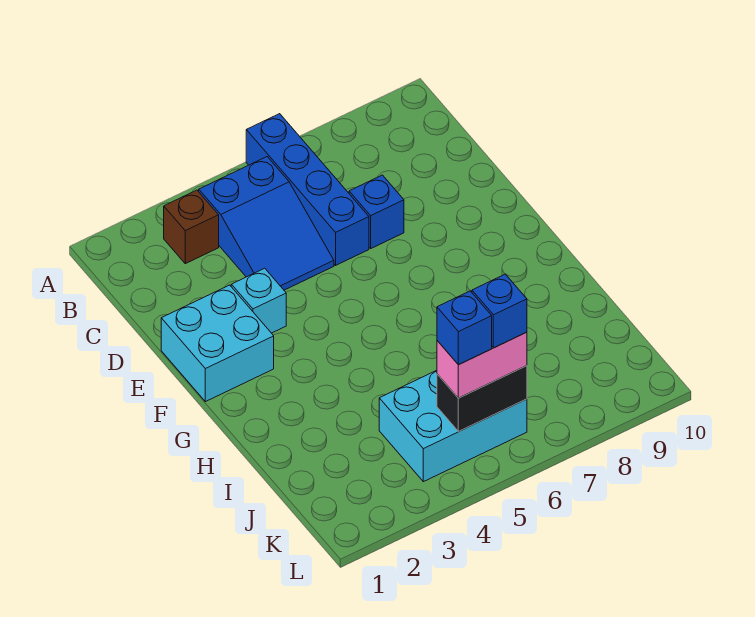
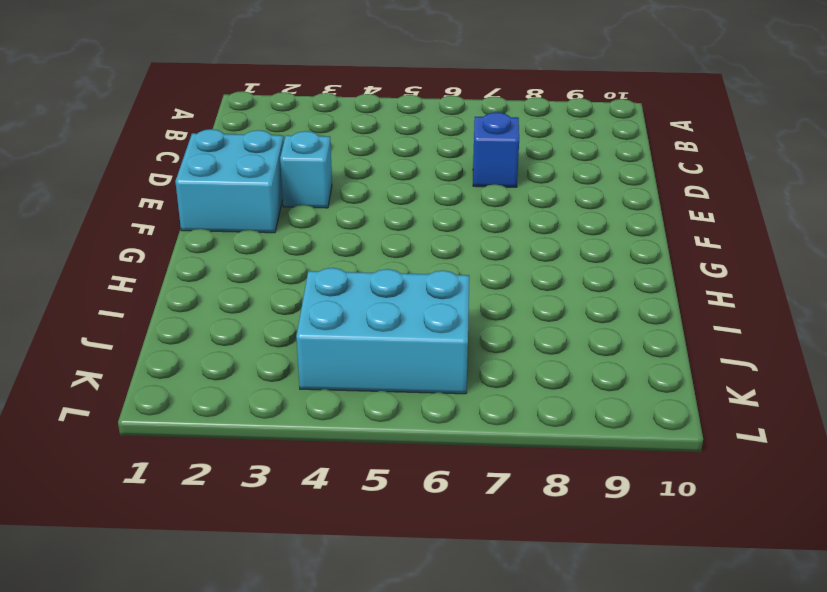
none -> blue brick A6:D6 level 1
none -> brown brick B3 level 1

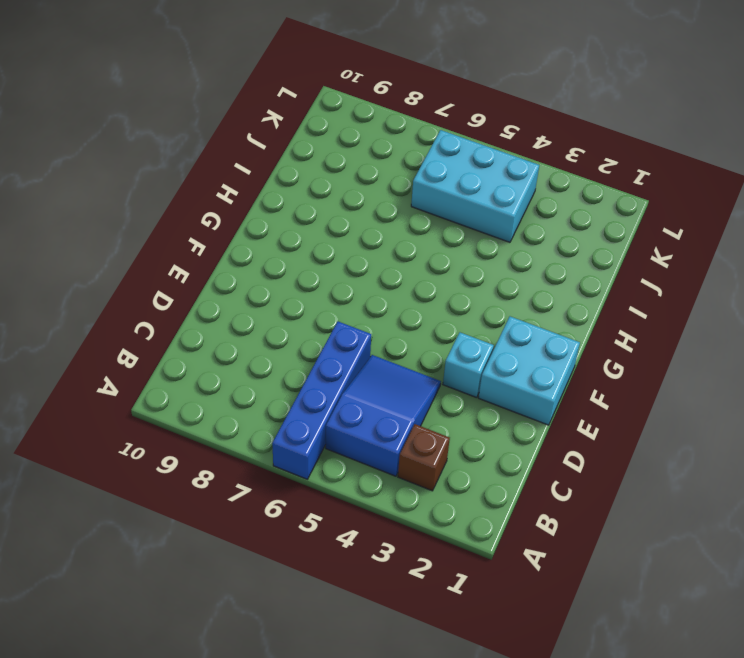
none -> blue brick D7 level 1
none -> black brick K5:K6 level 2

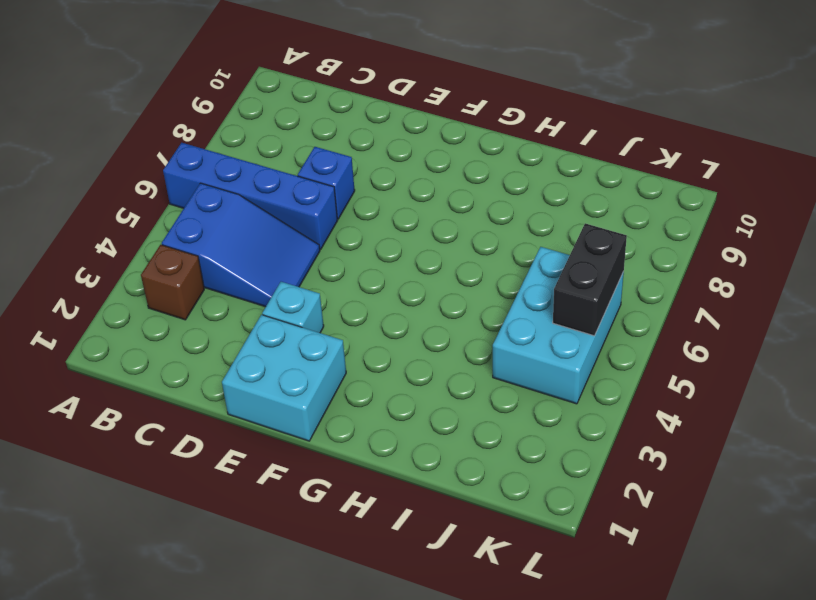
none -> pink brick K5:K6 level 3
none -> blue brick K5 level 4

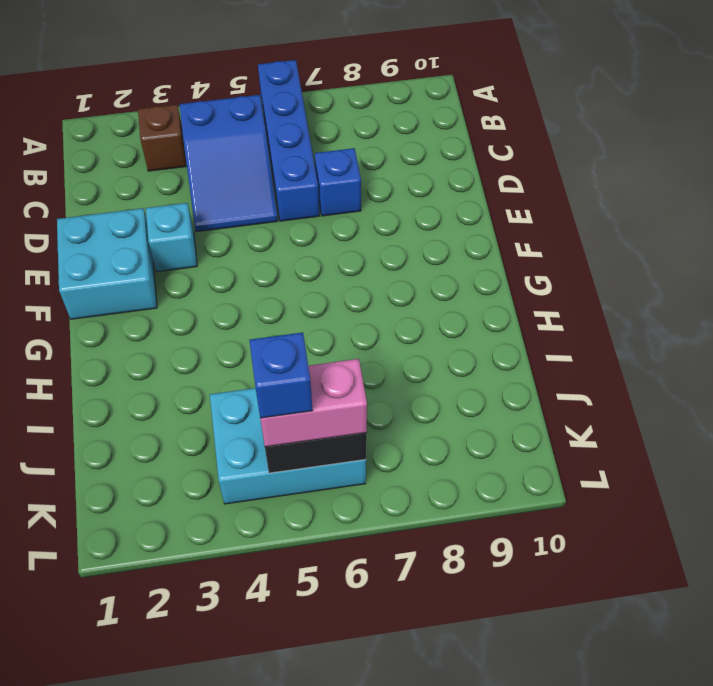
none -> blue brick K6 level 4

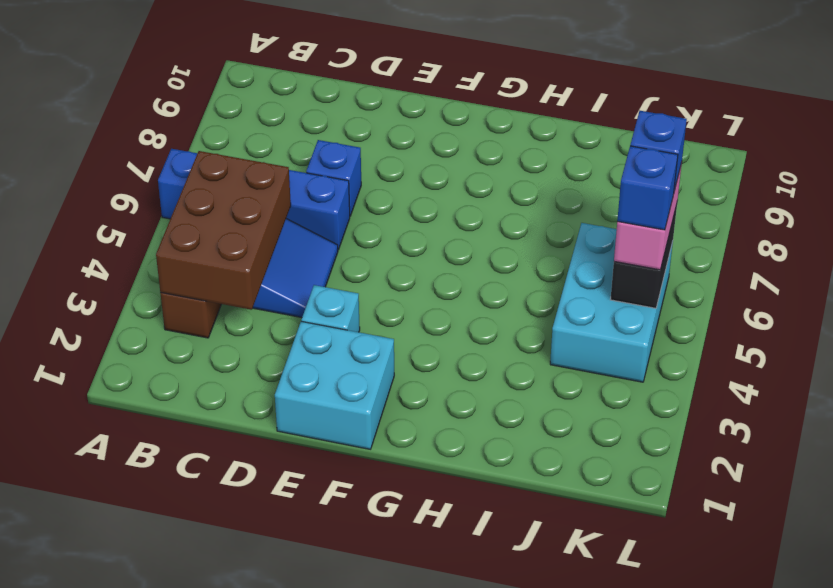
brown brick B3:C5 level 2 -> none

